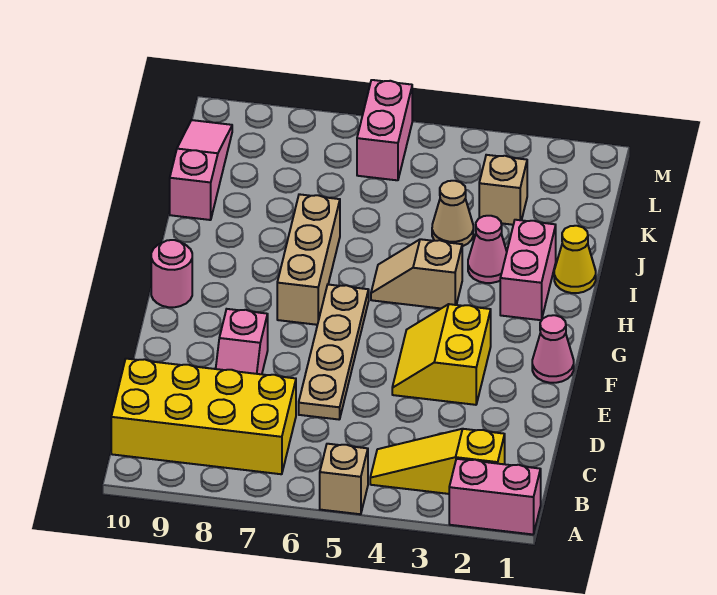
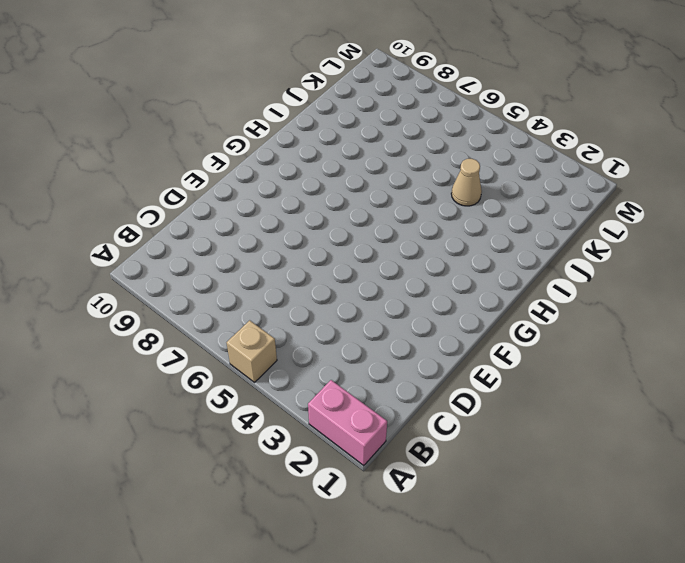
none -> yellow slope B2:B4 level 1 top 2
none -> yellow brick B7:C10 level 1
none -> tan plate D6:G6 level 1

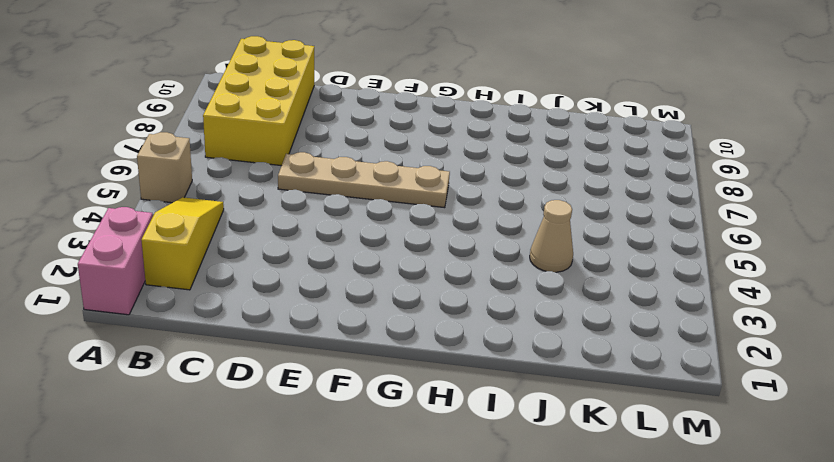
none -> pink slope D8:E8 level 1 top E
none -> yellow slope E3:F4 level 1 top 3
none -> pink cone F1 level 1

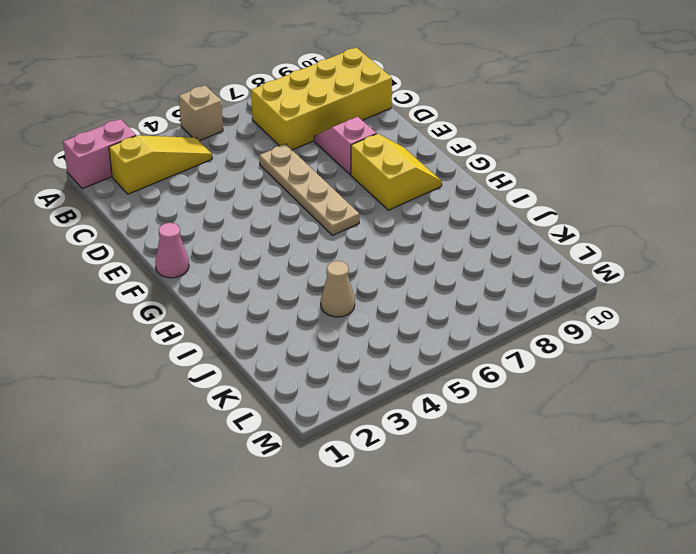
yellow slope F8:G9 level 1 top 8 -> yellow slope E3:F4 level 1 top 3
none -> tan brick G7:I7 level 1
none -> pink round brick G10 level 1
none -> pink brick H2:I2 level 1

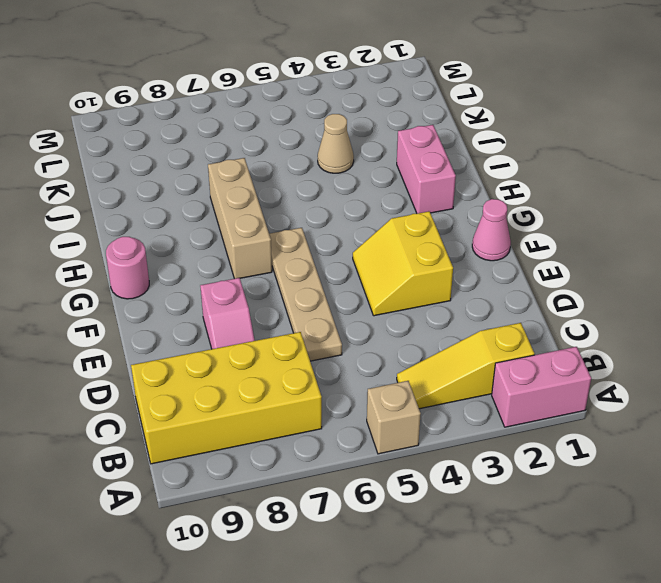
none -> tan slope H4:H5 level 1 top 4
none -> yellow cone I1 level 1
none -> pink cone I3 level 1

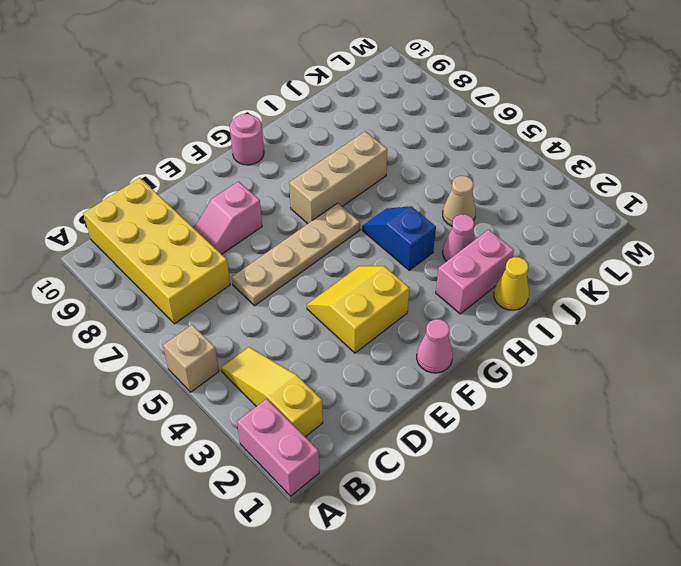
blue slope H4:H5 level 1 top 4 -> tan slope H4:H5 level 1 top 4
none -> pink slope J10:L10 level 1 top J
none -> tan brick K3 level 1
none -> pink brick L6:M6 level 1

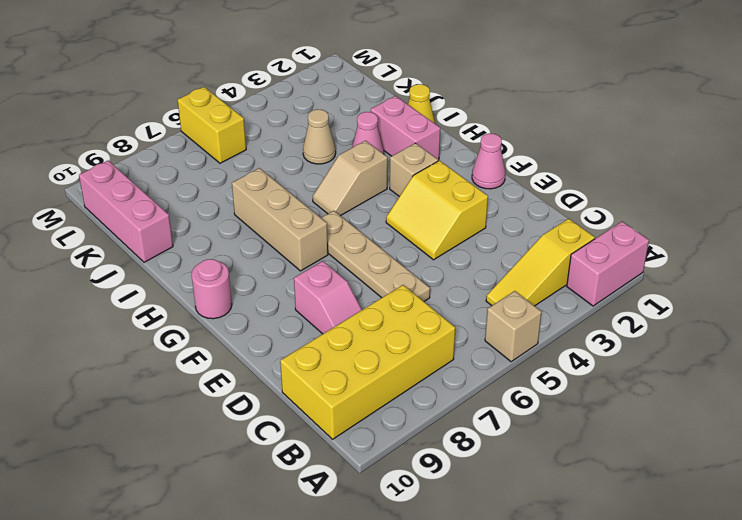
tan brick G3 level 1 -> tan brick K3 level 1
pink brick J10:L10 level 1 -> pink slope J10:L10 level 1 top J
yellow brick L6:M6 level 1 -> pink brick L6:M6 level 1

